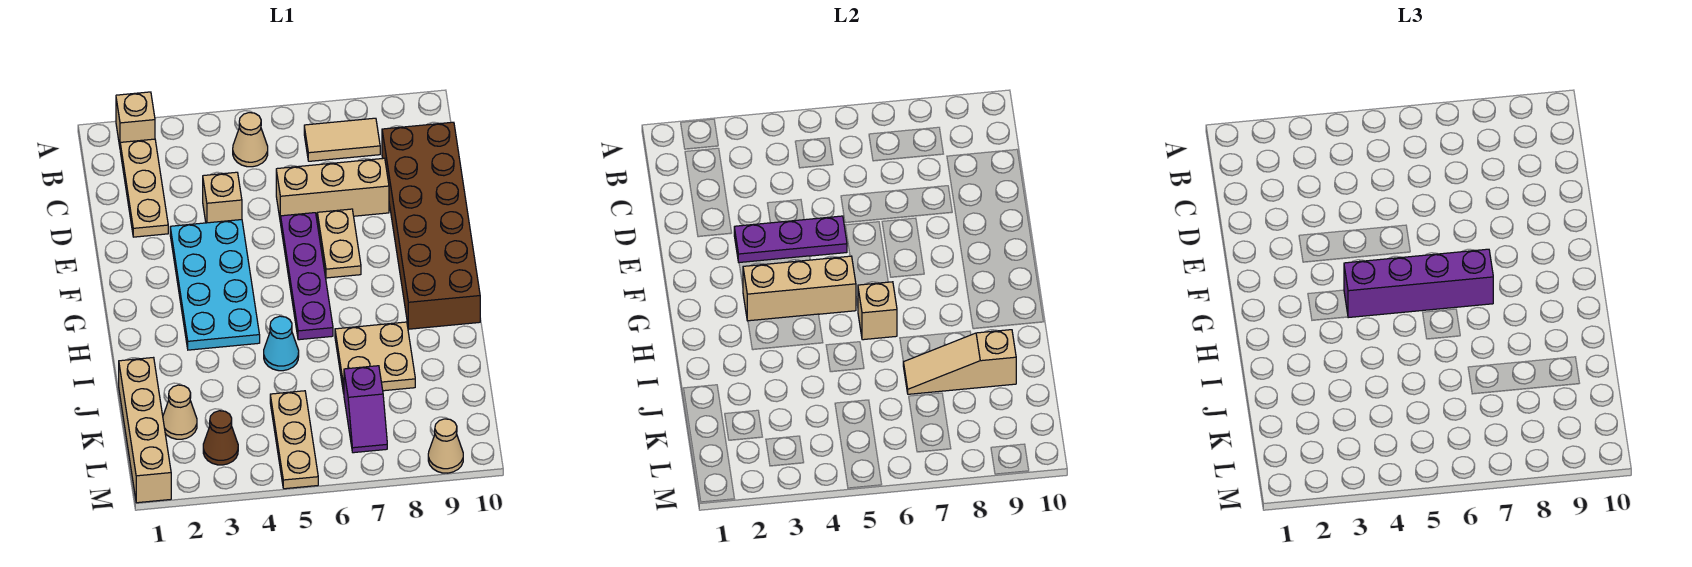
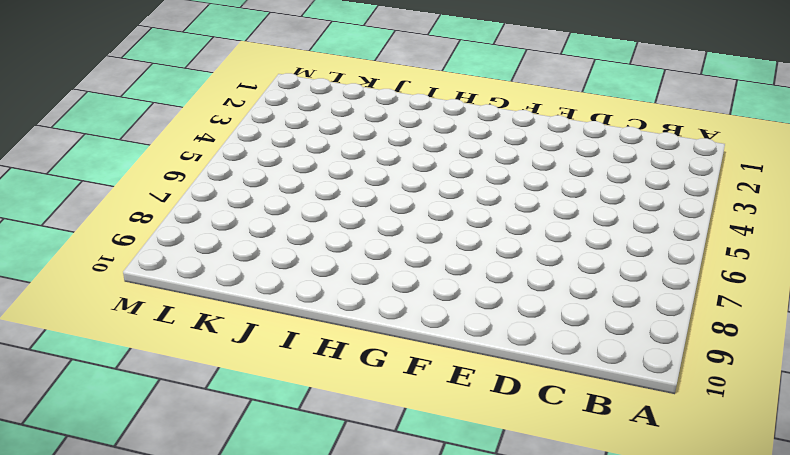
none -> tan brick A2 level 1
none -> tan plate B2:D2 level 1
none -> tan cone B5 level 1

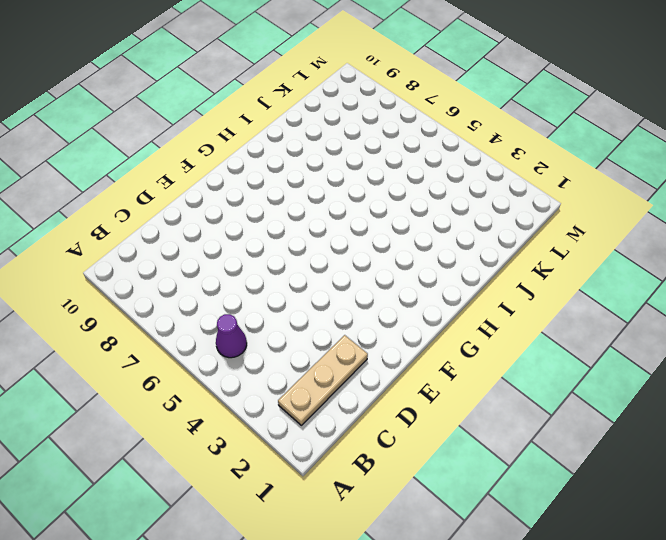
purple cone B5 level 1 -> tan cone B5 level 1
none -> tan brick A2 level 1
none -> tan tile B7:B8 level 1
none -> brown brick C9:H10 level 1

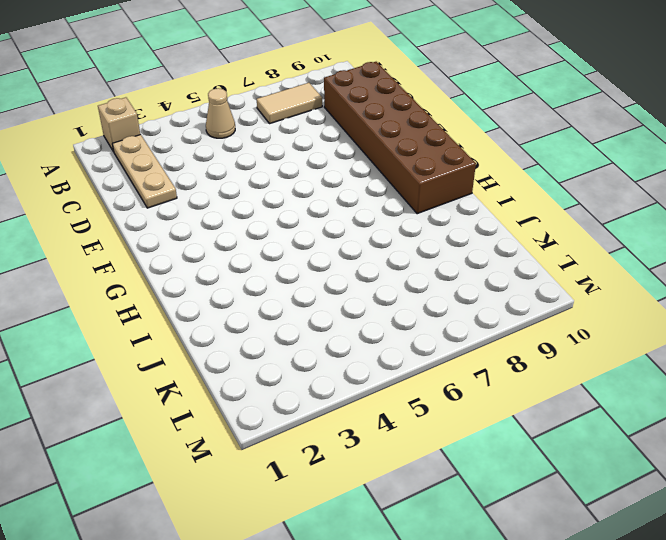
none -> tan brick D4 level 1
none -> tan brick D6:D8 level 1
none -> cyan plate E3:H4 level 1

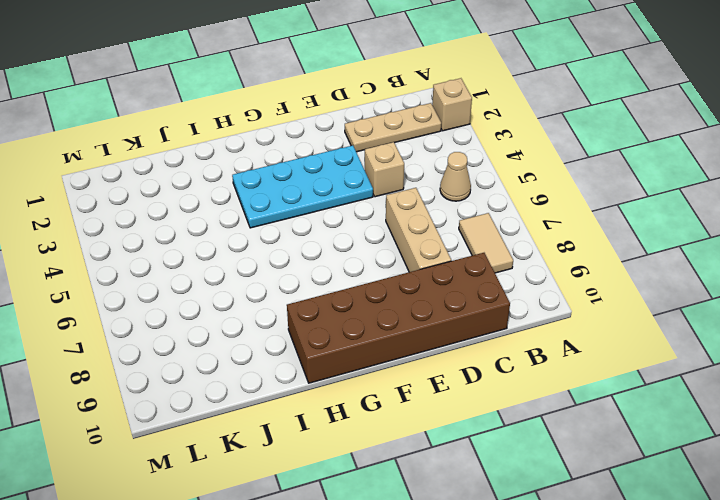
none -> purple plate E6:H6 level 1
none -> tan plate E7:F7 level 1
none -> cyan cone I5 level 1

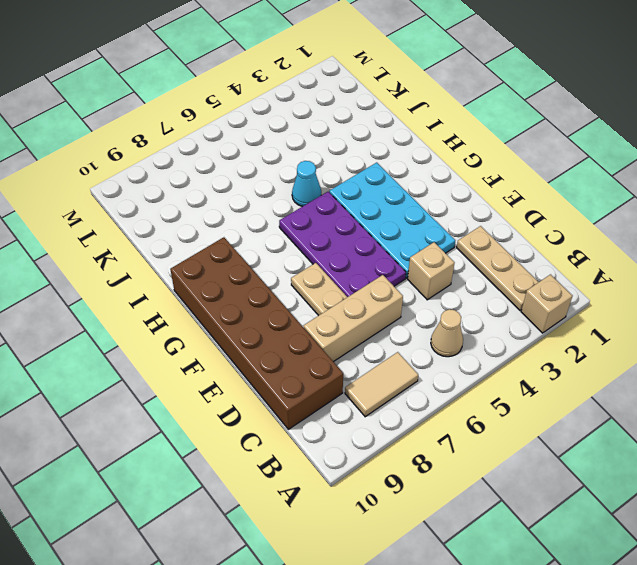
purple plate E5:H6 level 1 -> purple plate E6:H6 level 1
none -> tan plate I7:J8 level 1
none -> tan brick J1:M1 level 1
none -> tan cone K2 level 1

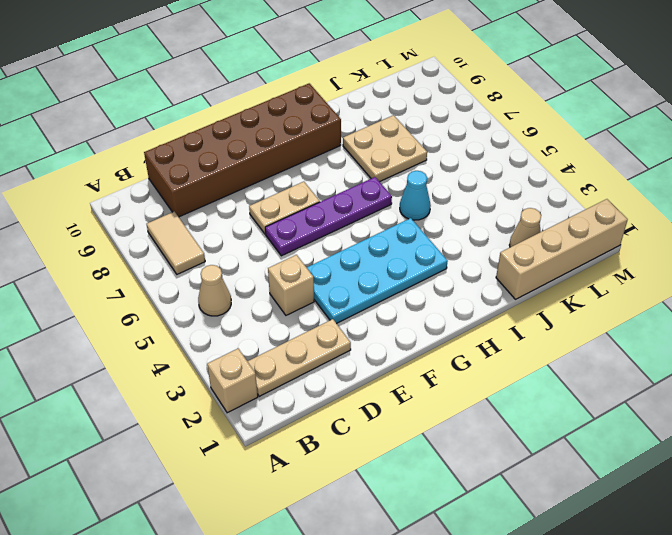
none -> tan brick D6:D8 level 1
none -> tan plate K5:M5 level 1
none -> purple slope K7:L7 level 1 top K

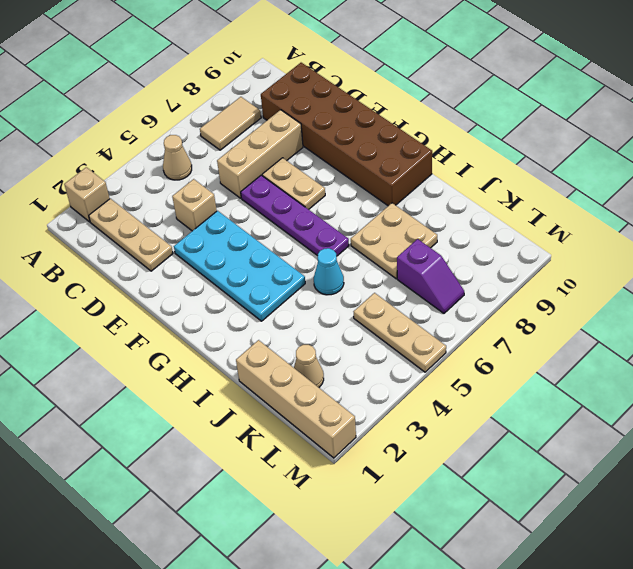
none -> brown cone L3 level 1
none -> tan cone M9 level 1
none -> purple plate E3:E5 level 2

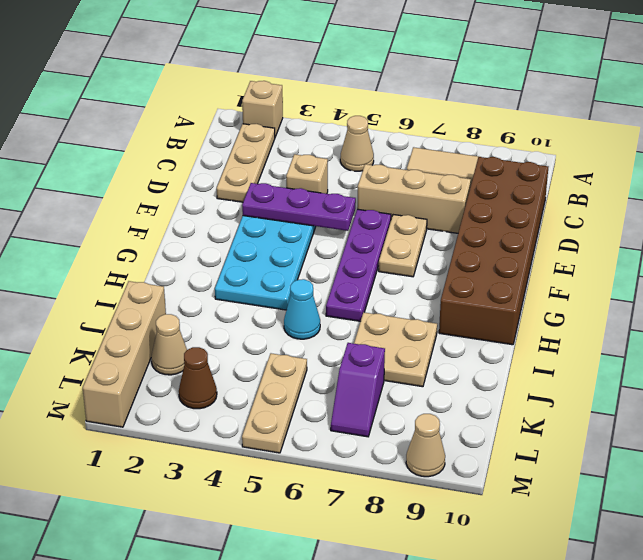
none -> tan brick G3:G5 level 2
none -> tan brick H6 level 2
none -> tan slope J7:J9 level 2 top 9

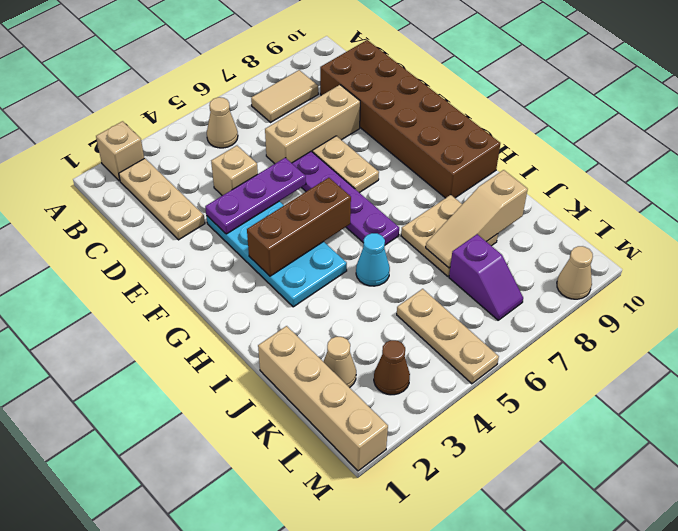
brown brick G3:G5 level 2 -> tan brick G3:G5 level 2
none -> tan brick H6 level 2
none -> purple brick G4:G7 level 3

